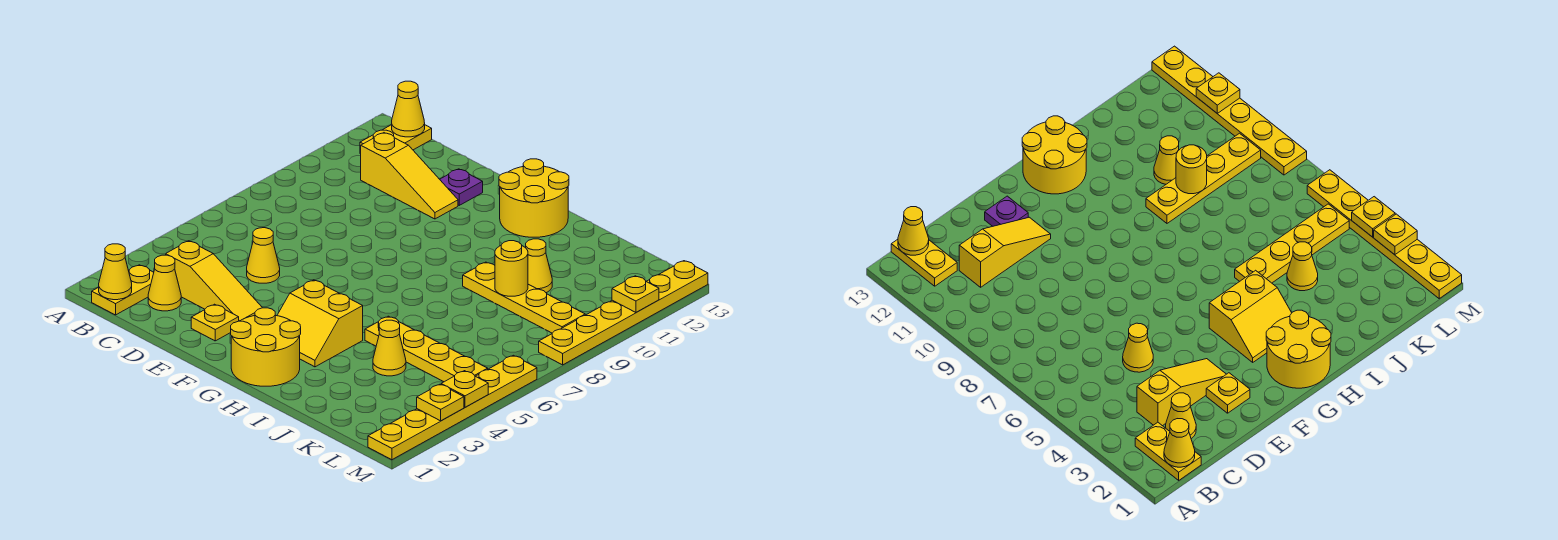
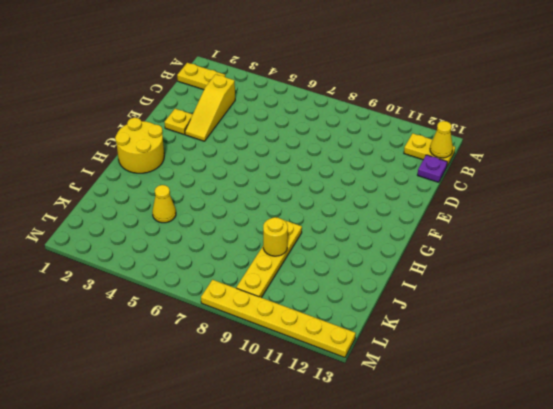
purple plate C13 level 1 -> purple plate E12 level 1
none -> yellow cone C2 level 1
none -> yellow slope C11:E11 level 1 top C
none -> yellow cone D5 level 1

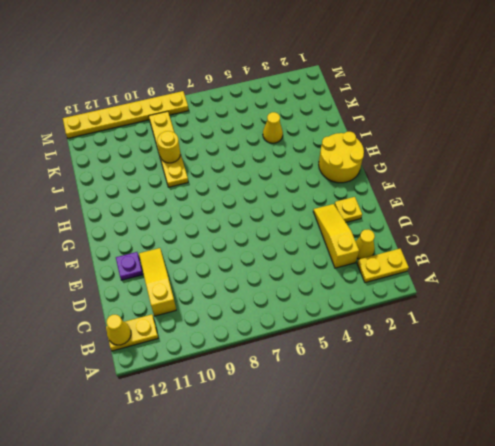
none -> yellow cone D5 level 1
none -> yellow slope G3:H4 level 1 top 4
none -> yellow round brick G12:H13 level 1

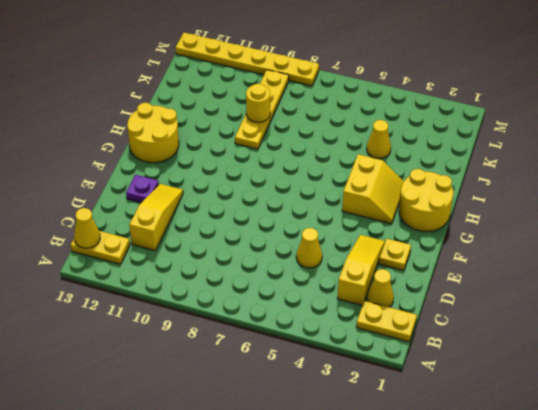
none -> yellow plate I5:L5 level 1
none -> yellow cone J10 level 1
none -> yellow plate M1:M6 level 1

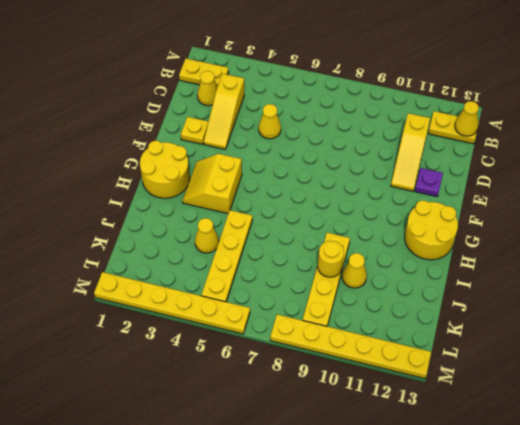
none -> yellow cone B1 level 2
none -> yellow plate M3 level 2
none -> yellow plate M4 level 2

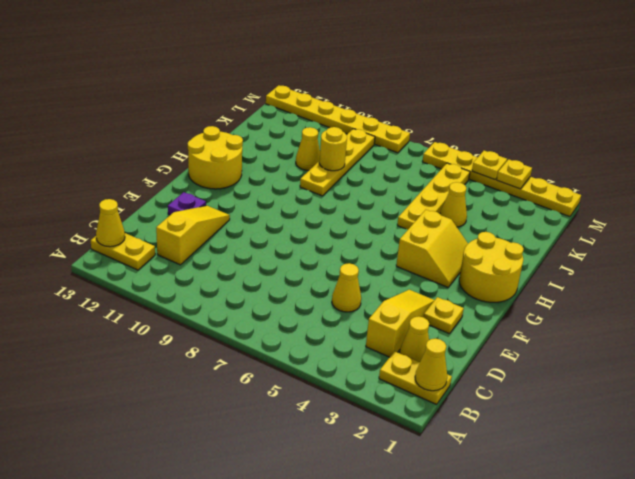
none -> yellow plate M11 level 2

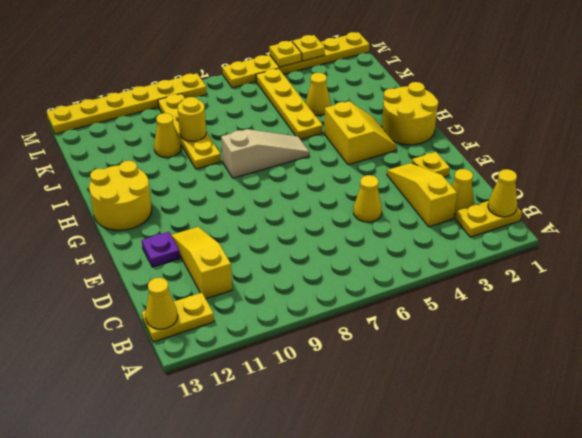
tan slope H6:H8 level 1 top 8 -> none
none -> yellow plate M11 level 2

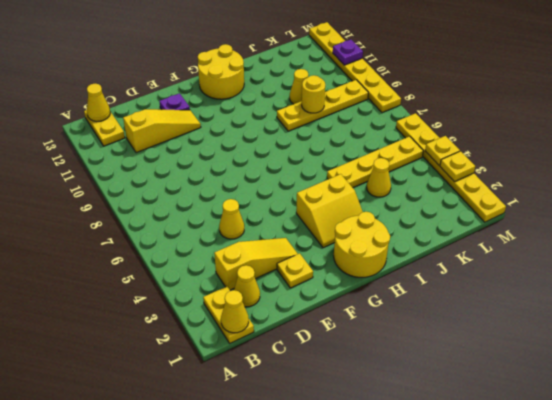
purple plate M11 level 2 -> yellow plate M11 level 2

